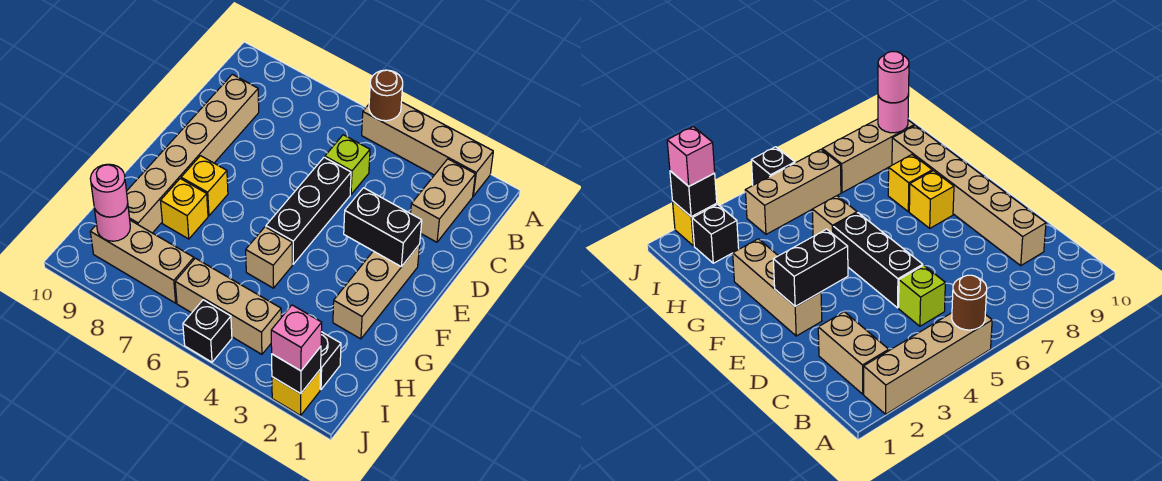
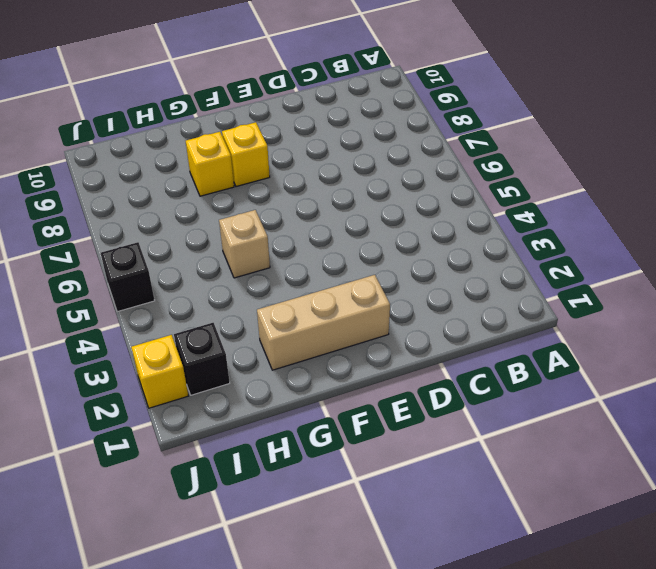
none -> tan brick A2:A5 level 1
none -> tan brick B2:C2 level 1
none -> lime brick C5 level 1

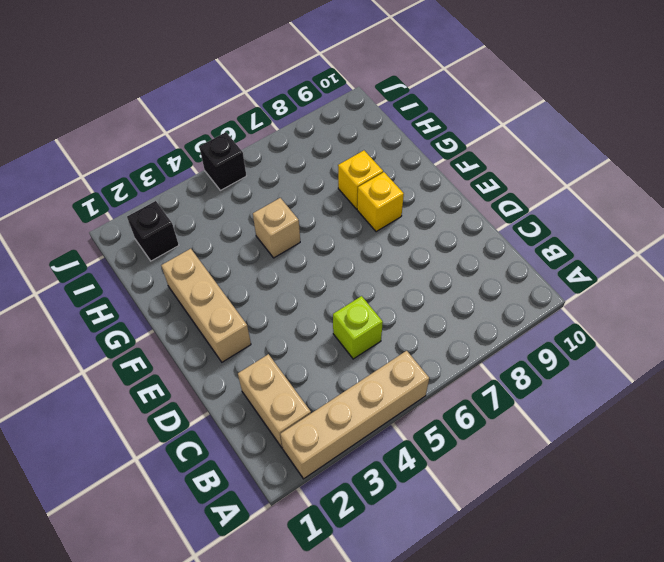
none -> tan brick C9:H9 level 1
none -> black brick D5:F5 level 1
none -> tan brick I4:I6 level 1

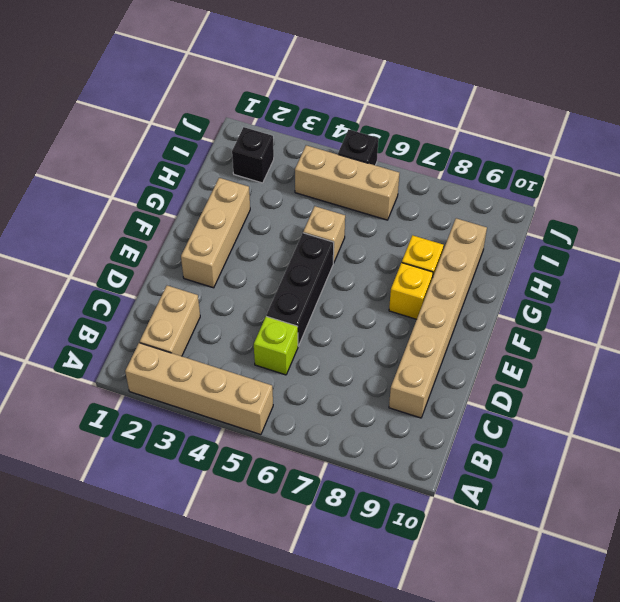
none -> tan brick I7:I9 level 1
none -> yellow brick J2 level 1
none -> brown round brick A5 level 2

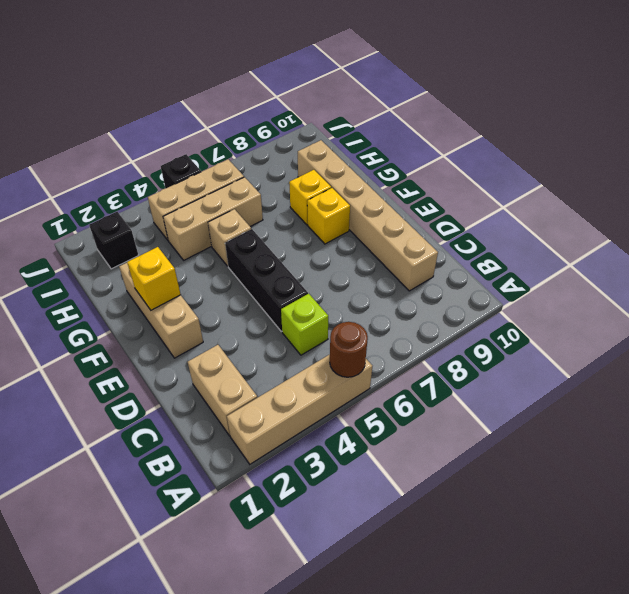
yellow brick F2 level 2 -> yellow brick J2 level 1
tan brick H4:H6 level 1 -> tan brick I7:I9 level 1
none -> black brick E2:E3 level 2
none -> pink round brick I9 level 2
none -> black brick J2 level 2

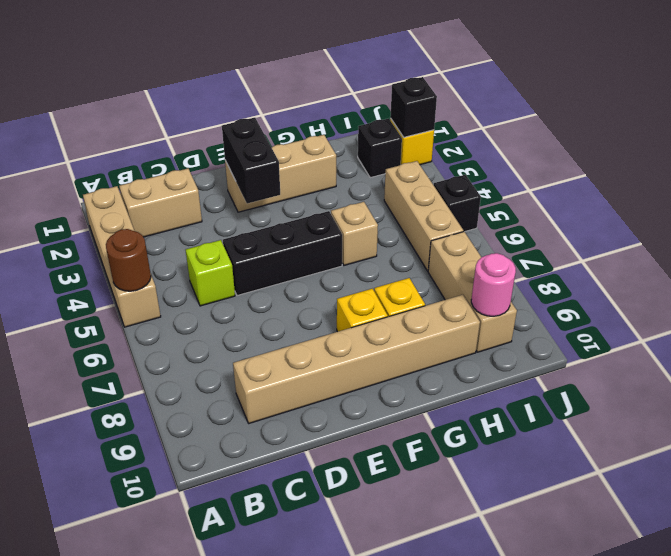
none -> pink round brick I9 level 3
none -> pink brick J2 level 3

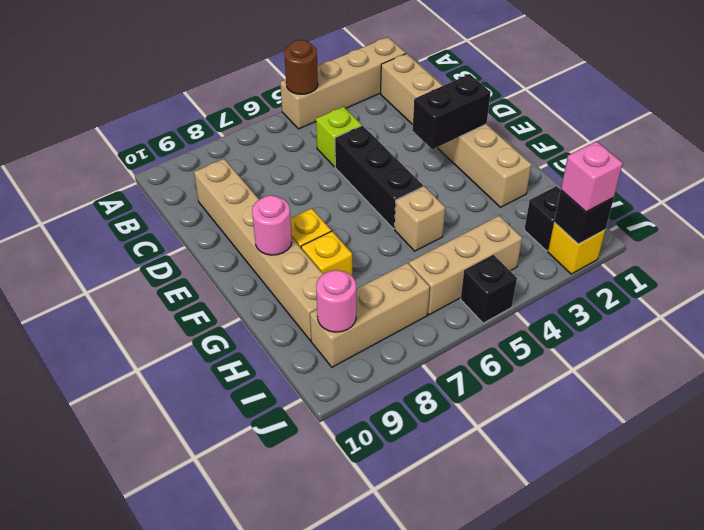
pink round brick F9 level 2 -> pink round brick I9 level 3

